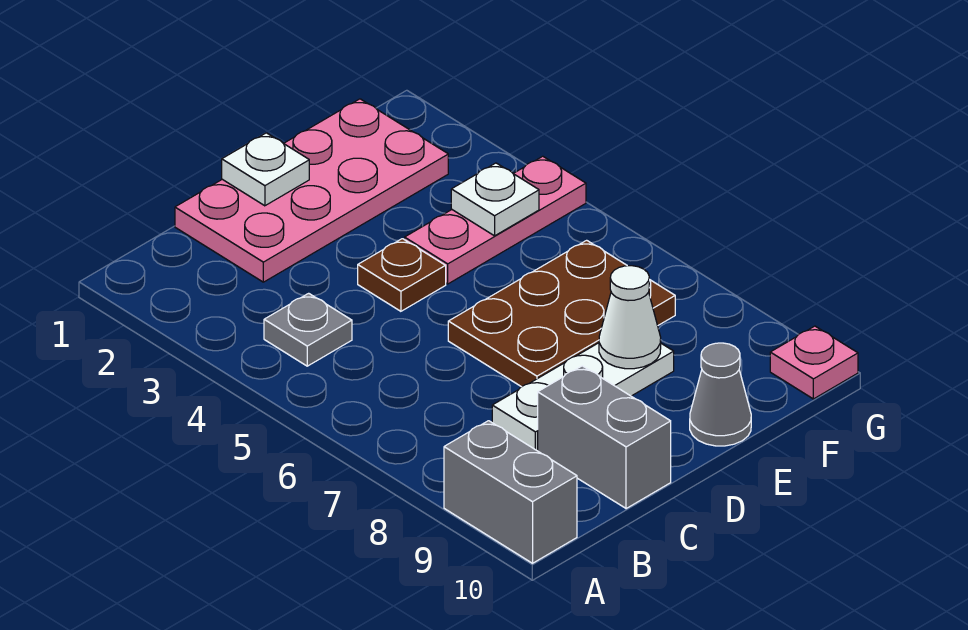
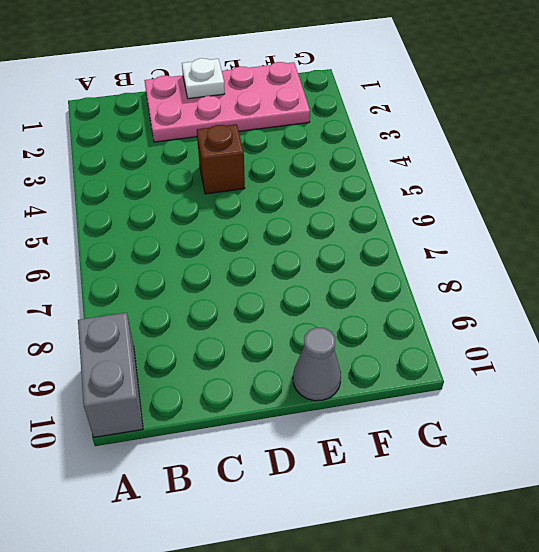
brown brick D4 level 1 -> brown plate D4 level 1
none -> grey plate B4 level 1
none -> white plate C8:E8 level 1
none -> grey brick C9:C10 level 1

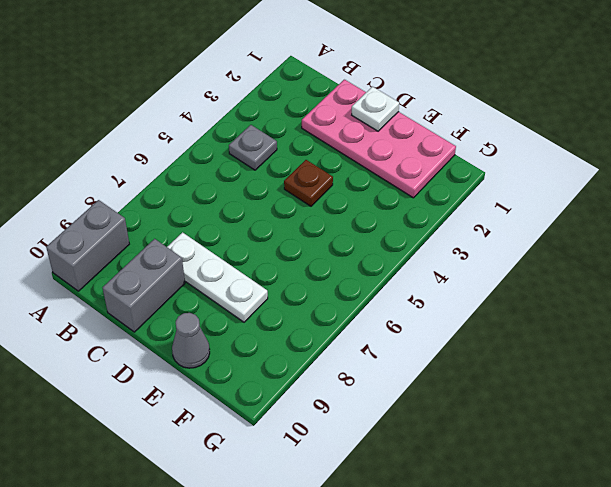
none -> brown plate D6:F7 level 1
none -> pink plate E4:G4 level 1
none -> pink plate G10 level 1

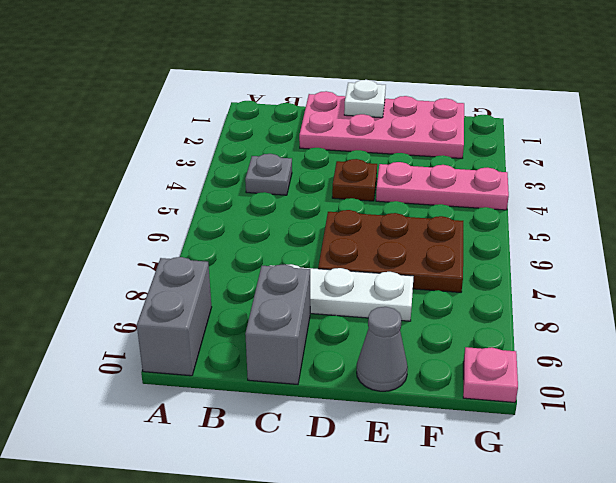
none -> white cone E8 level 2
none -> white plate F4 level 2

